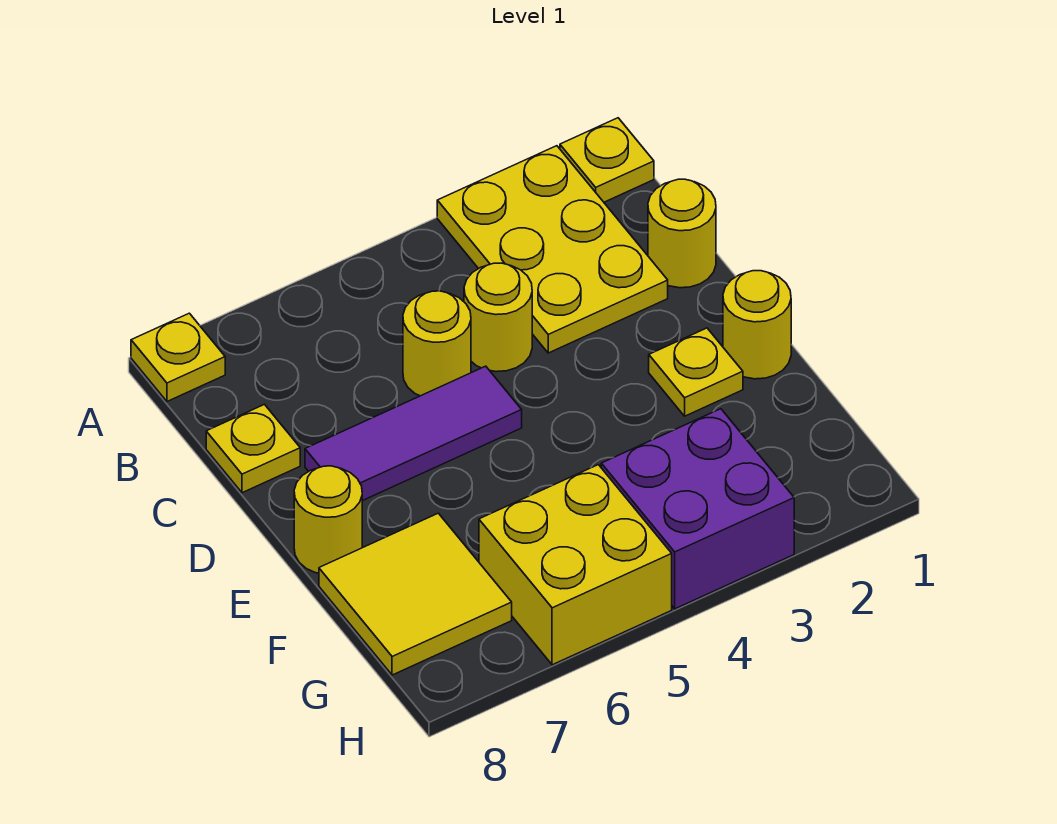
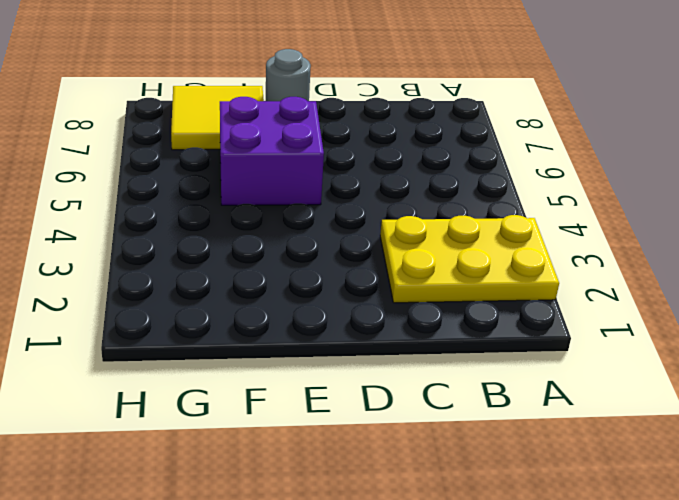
purple brick E5:F6 level 1 -> purple brick G3:H4 level 1
grey round brick E8 level 1 -> yellow round brick E8 level 1
none -> yellow plate A1 level 1
none -> yellow plate A8 level 1
none -> yellow round brick C1 level 1

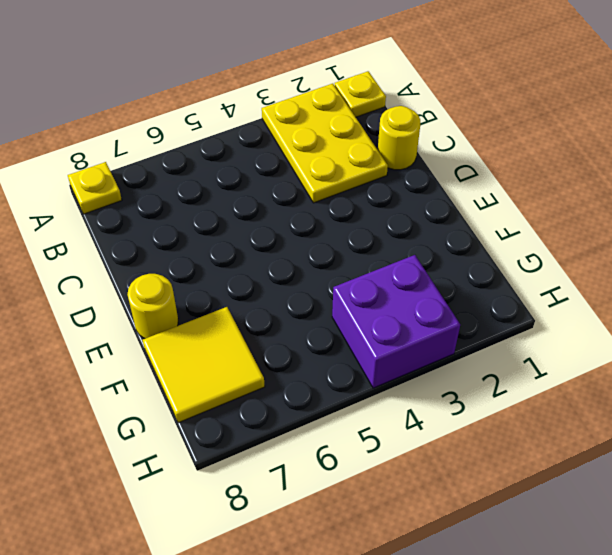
none -> yellow round brick C4 level 1
none -> yellow round brick C5 level 1
none -> yellow plate C8 level 1

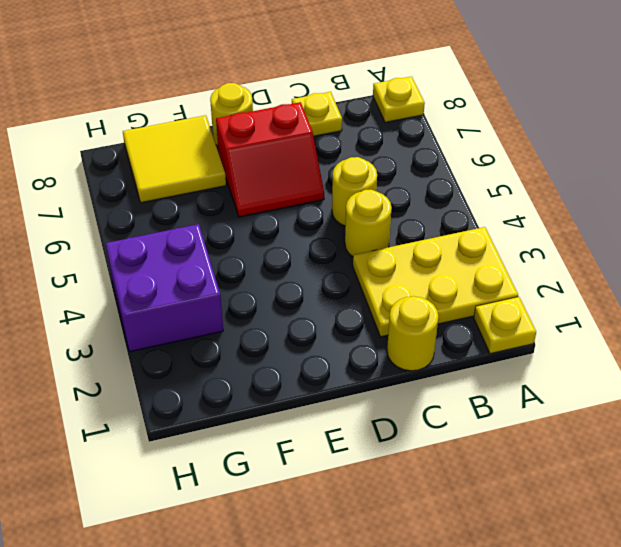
red slope D6:E7 level 1 top 7 -> purple tile D5:D7 level 1
none -> yellow round brick E1 level 1
none -> yellow plate E2 level 1
none -> yellow brick G5:H6 level 1

